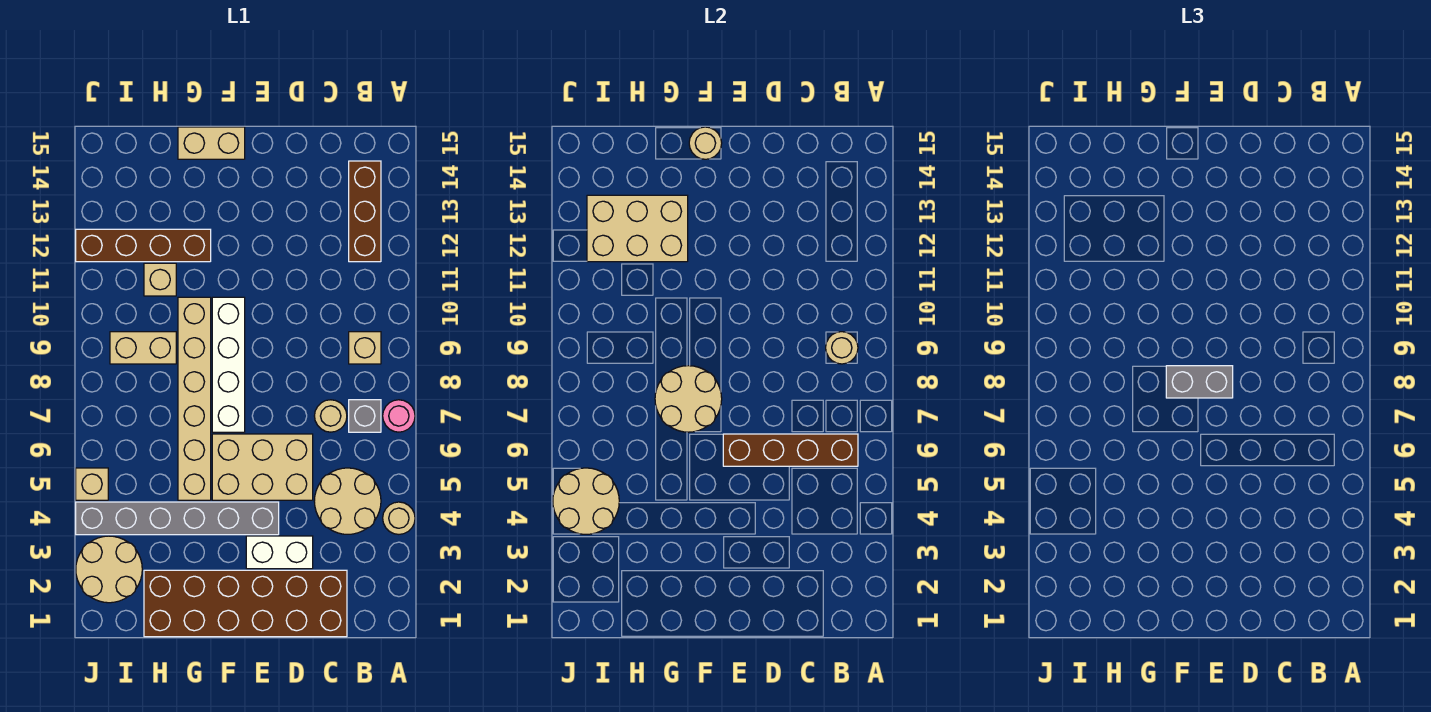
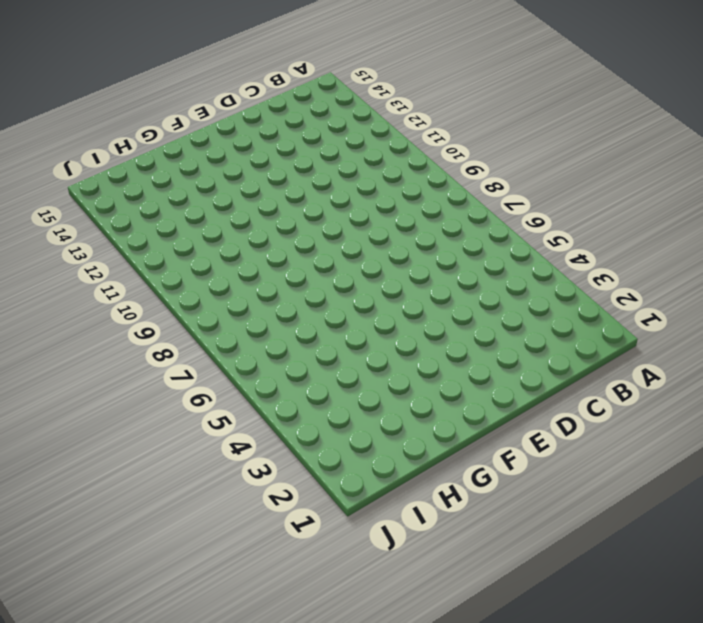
none -> tan round brick A4 level 1
none -> pink round brick A7 level 1
none -> tan round brick B4:C5 level 1

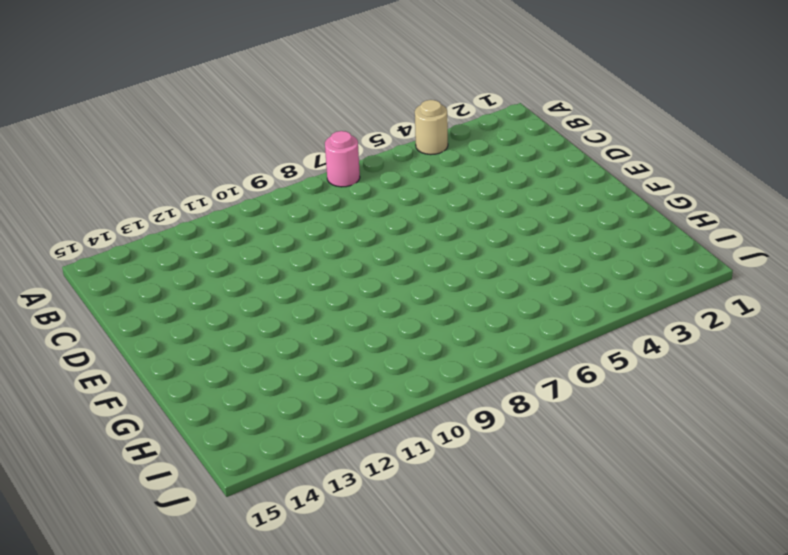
none -> tan round brick B4:C5 level 1
none -> grey brick B7 level 1
none -> tan brick B9 level 1

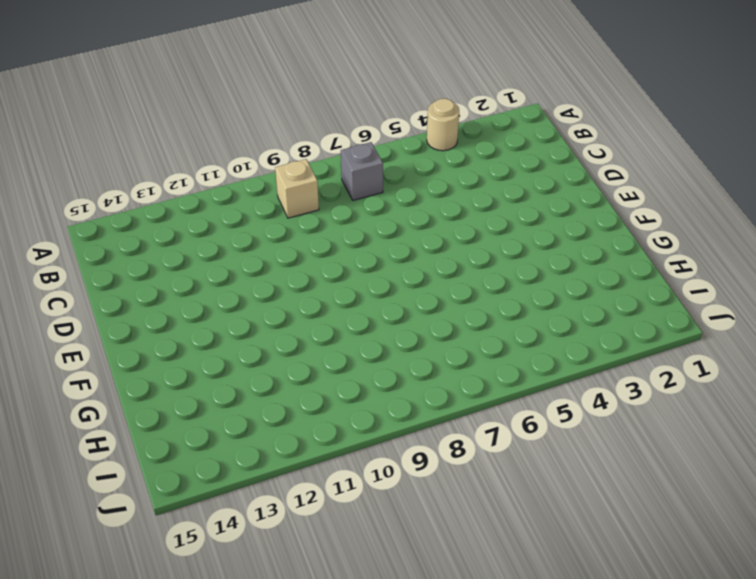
none -> pink round brick A7 level 1
none -> tan round brick B4:C5 level 1
none -> brown brick B12:B14 level 1

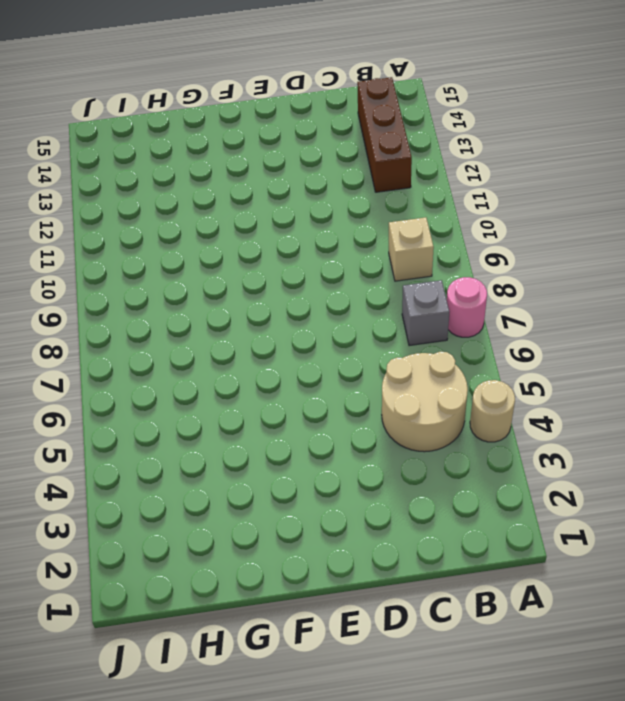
none -> brown brick C1:H2 level 1
none -> tan round brick C7 level 1
none -> white brick D3:E3 level 1

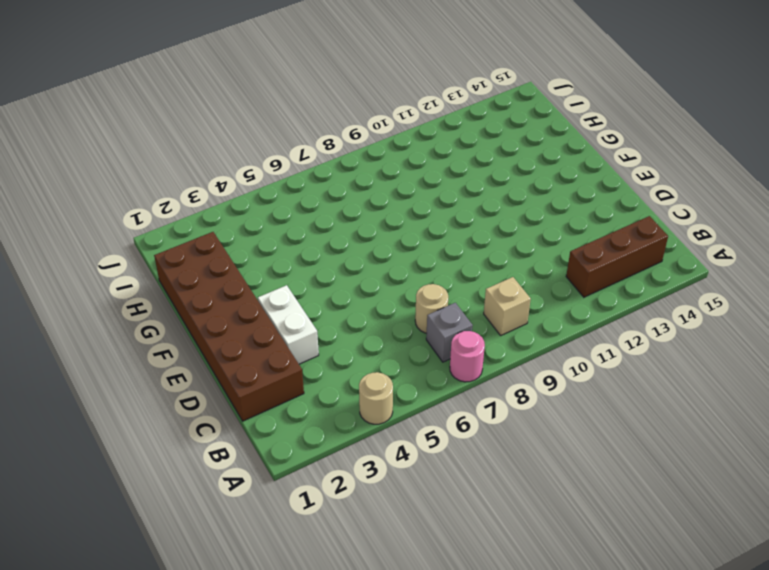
none -> tan round brick B4:C5 level 1
none -> tan brick D5:F6 level 1
none -> grey brick E4:J4 level 1

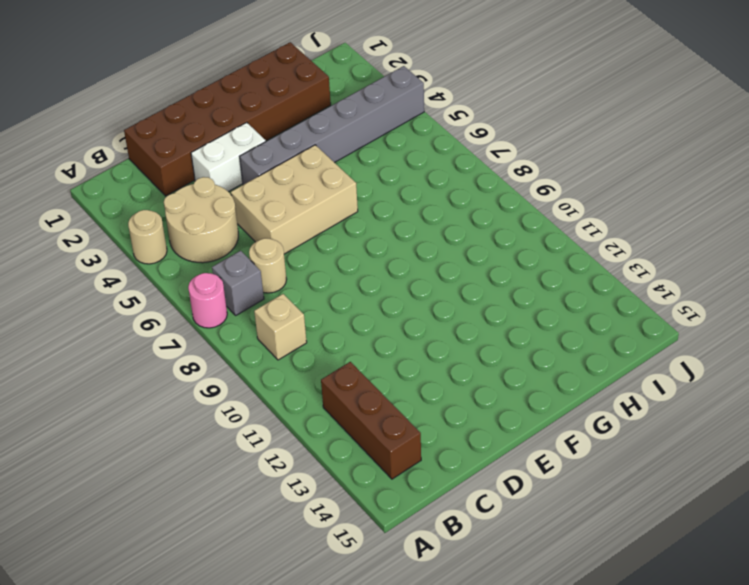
none -> white brick F7:F10 level 1
none -> tan brick F15:G15 level 1
none -> tan brick G5:G10 level 1

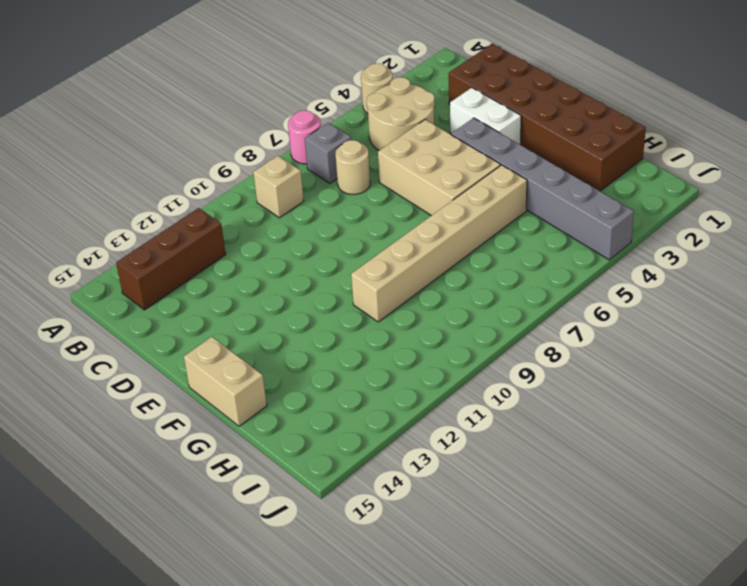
none -> white brick F7:F10 level 1
none -> brown brick G12:J12 level 1
none -> tan brick H9:I9 level 1

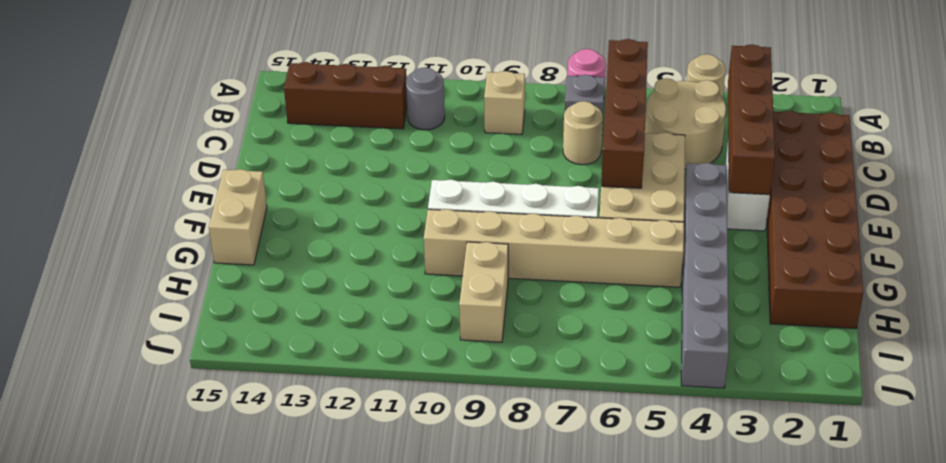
brown brick B3:E3 level 2 -> brown brick G12:J12 level 1
grey round brick B11 level 1 -> none
none -> tan brick H11 level 1
none -> tan round brick I2:J3 level 1
none -> tan brick J5 level 1

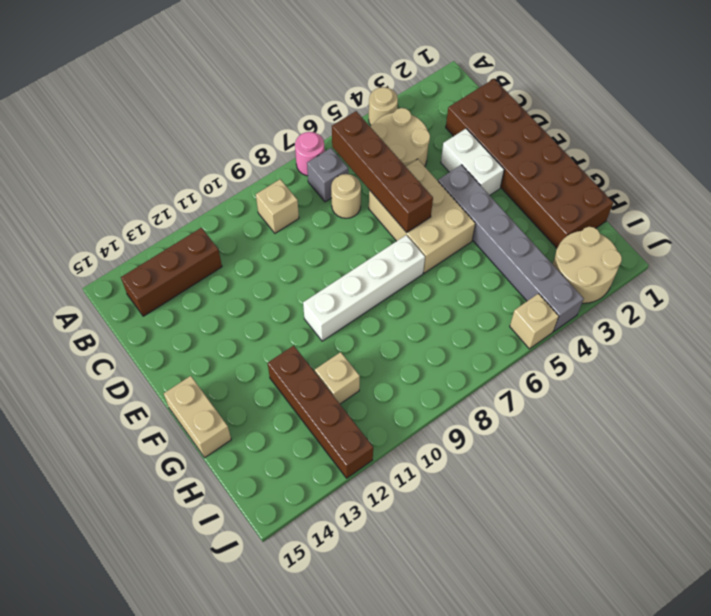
none -> tan brick G5:G10 level 1
none -> tan brick H9:I9 level 1
none -> tan round brick B9 level 2

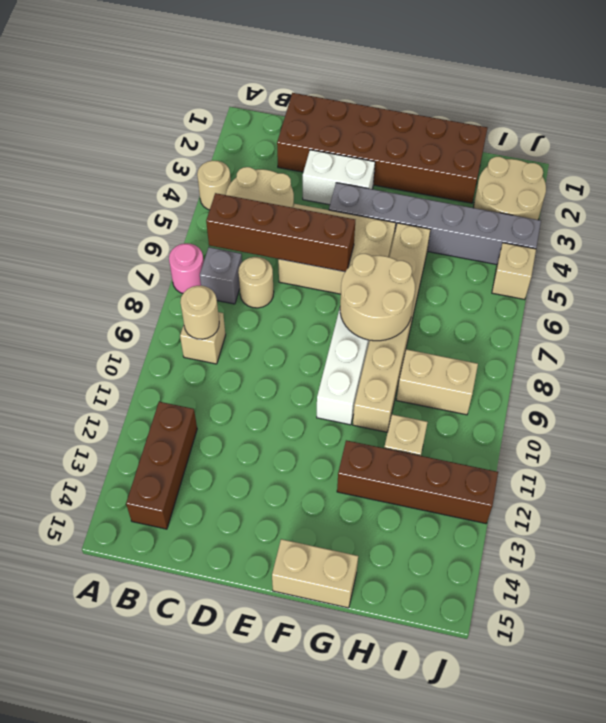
none -> tan round brick F15 level 2
none -> tan brick G12:I13 level 2
none -> tan round brick I4:J5 level 2

